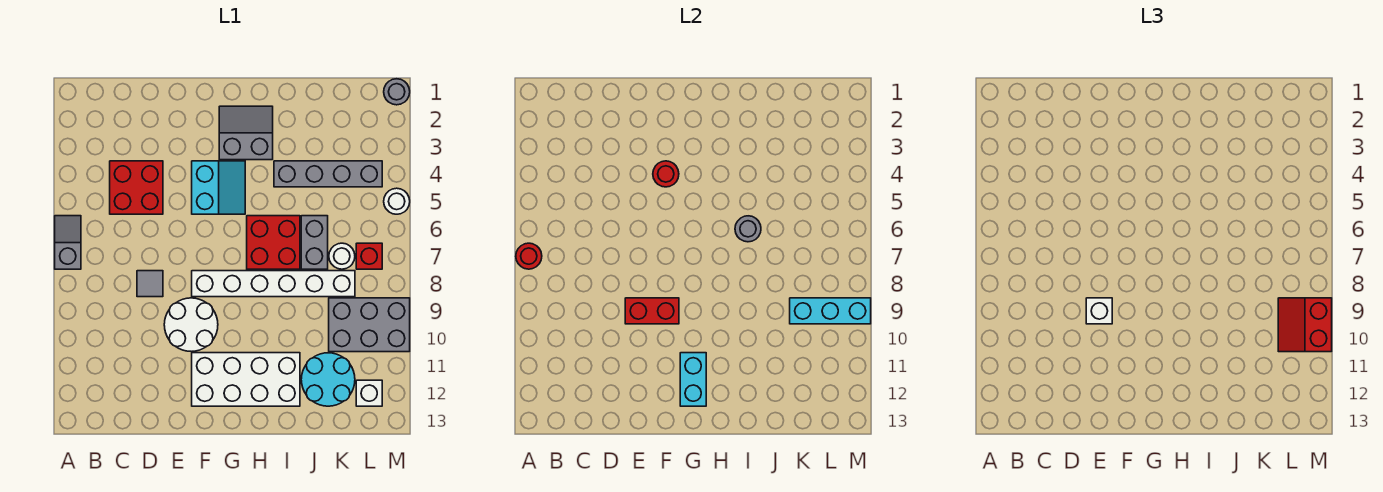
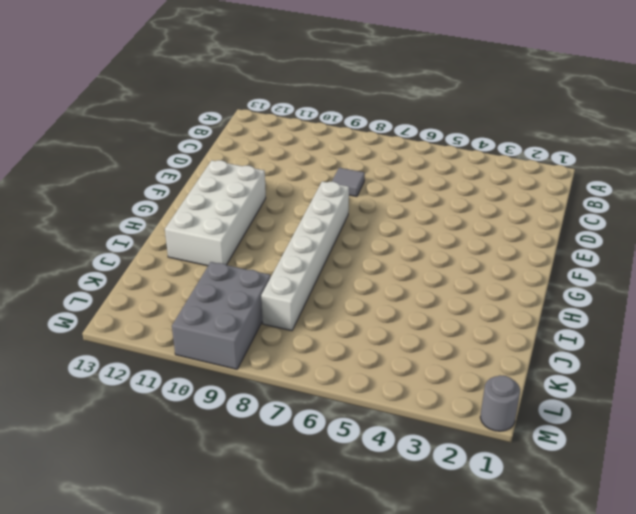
none -> grey slope A6:A7 level 1 top 7
none -> red brick C4:D5 level 1
none -> white round brick E9:F10 level 1

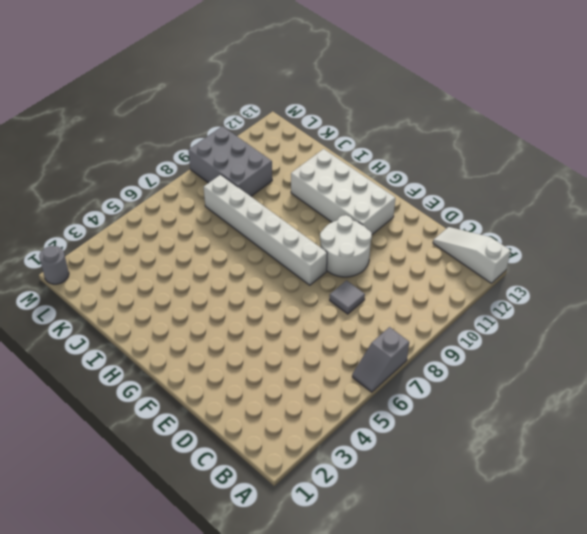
white slope A13:C13 level 1 top A -> none
none -> red brick C4:D5 level 1
none -> cyan slope F4:G5 level 1 top F
none -> grey slope G2:H3 level 1 top 3

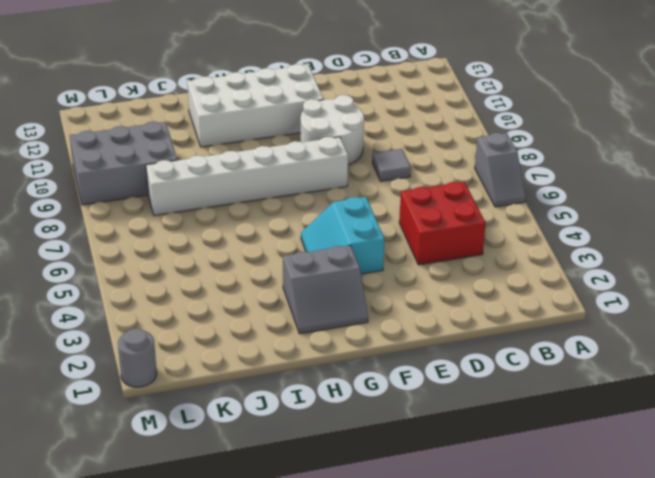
none -> red brick H6:I7 level 1
none -> grey brick I4:L4 level 1
none -> grey brick J6:J7 level 1

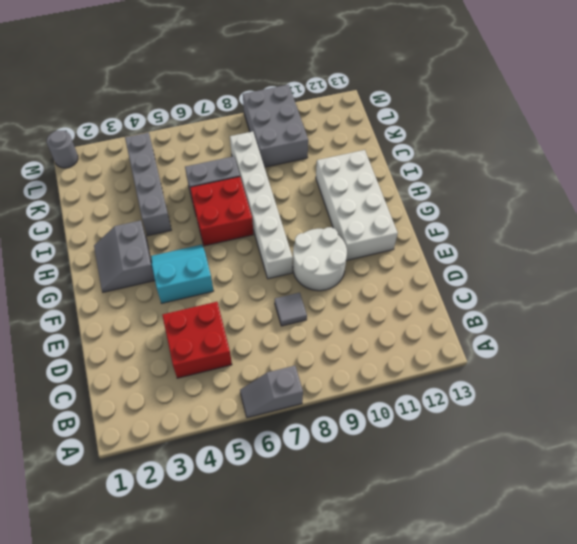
none -> cyan round brick J11:K12 level 1
none -> white round brick K7 level 1
none -> red brick L7 level 1

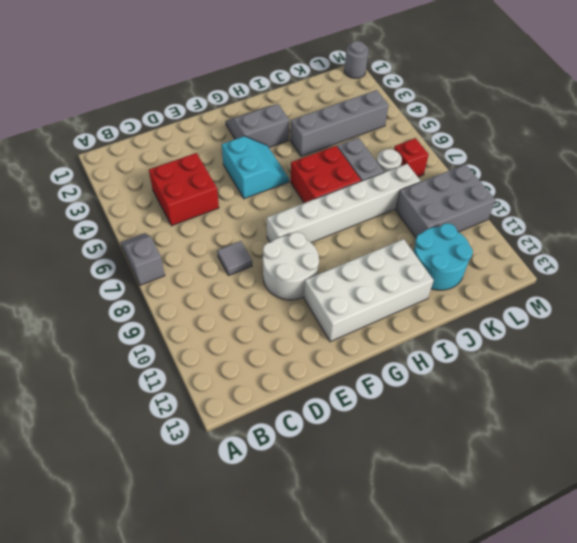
none -> white brick L12 level 1
none -> white round brick M5 level 1
none -> red round brick A7 level 2

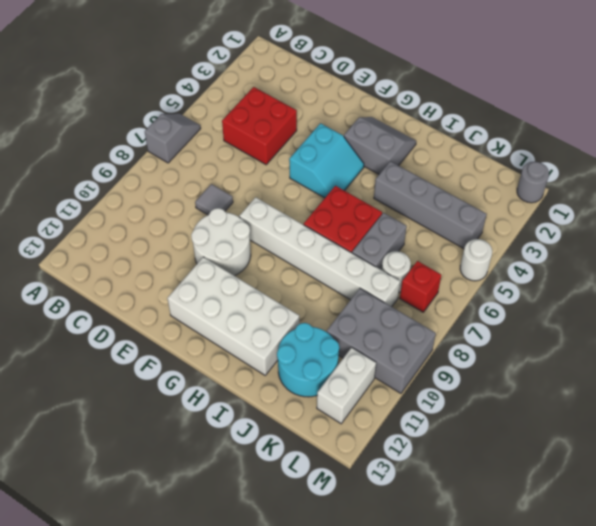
white brick L11:L12 level 1 -> white brick L12 level 1
none -> red round brick A7 level 2
none -> red brick E9:F9 level 2
none -> red round brick F4 level 2

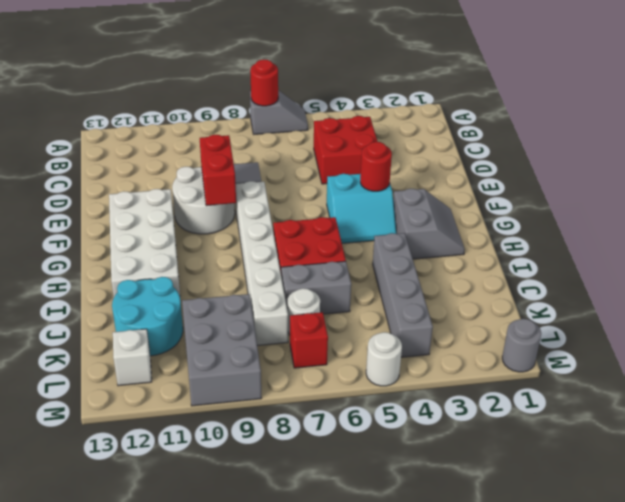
none -> cyan brick G11:G12 level 2
none -> grey round brick I6 level 2
none -> cyan brick K9:M9 level 2

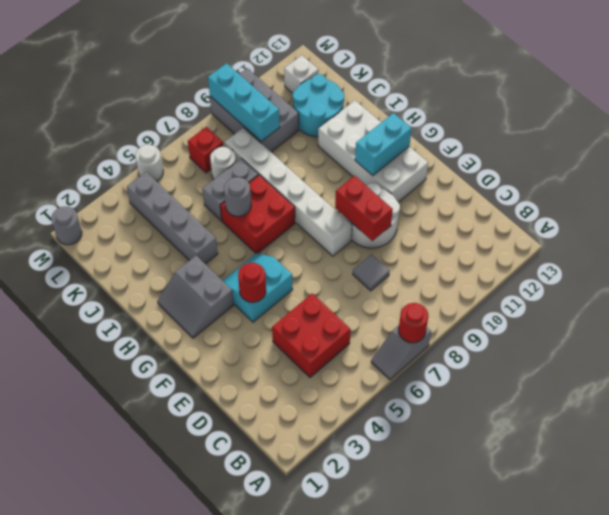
none -> white brick E9 level 3
none -> red slope L9:M10 level 3 top M

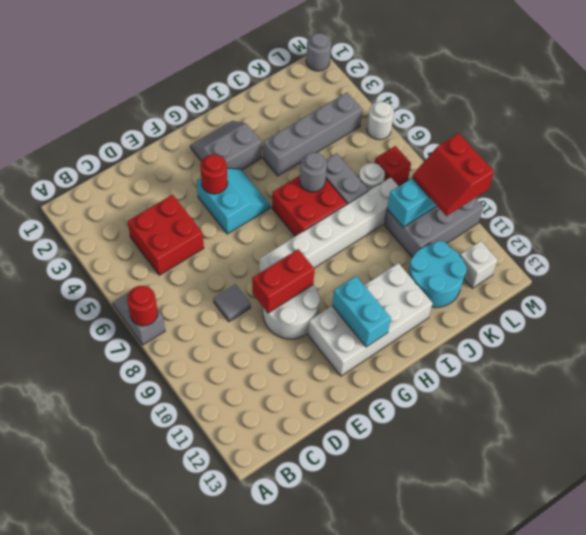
none -> white brick E9 level 3

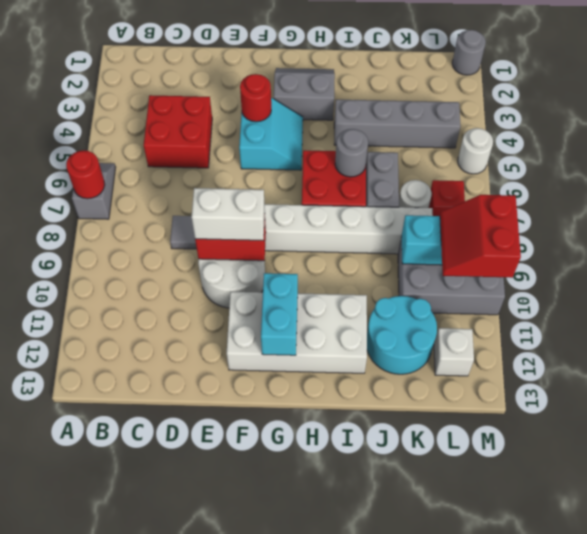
white brick E9:F9 level 3 -> white brick E9 level 3

